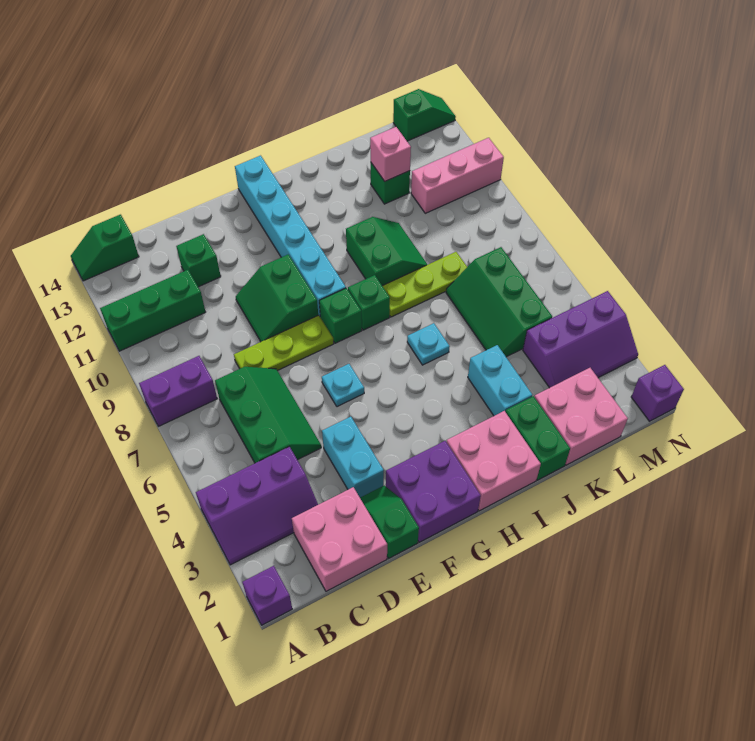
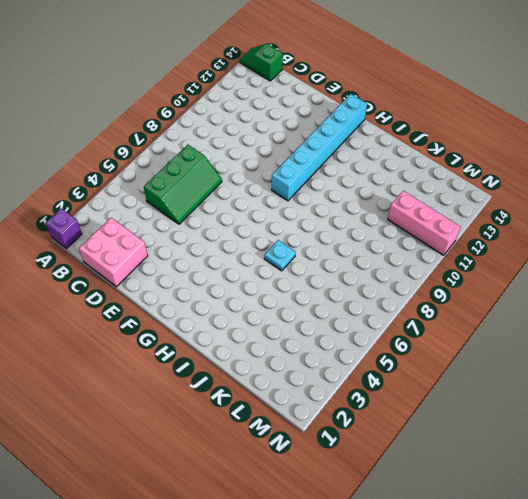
none -> purple slope A3:C4 level 1 top 4
none -> purple brick A8:B8 level 1
none -> green brick A11:C11 level 1
none -> lime plate D8:F8 level 1

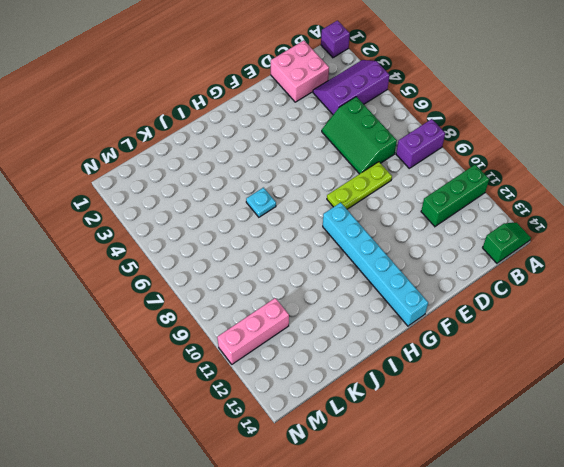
none -> green brick D12 level 1
none -> green slope E1:E2 level 1 top 1
none -> cyan brick E3:E4 level 1
none -> green slope E9:F10 level 1 top F

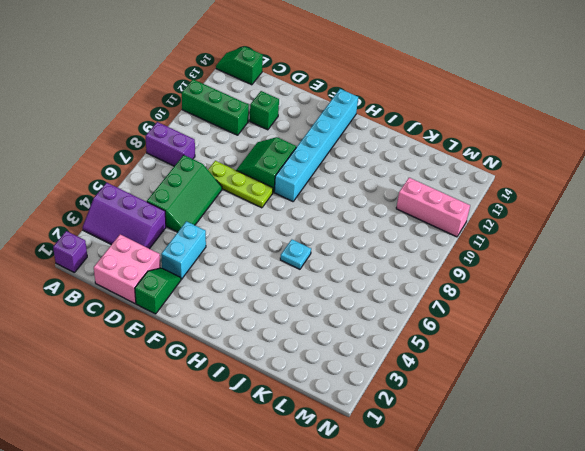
none -> purple brick F1:G2 level 1
none -> cyan plate F6 level 1
none -> green brick G8 level 1
none -> pink brick H1:I2 level 1

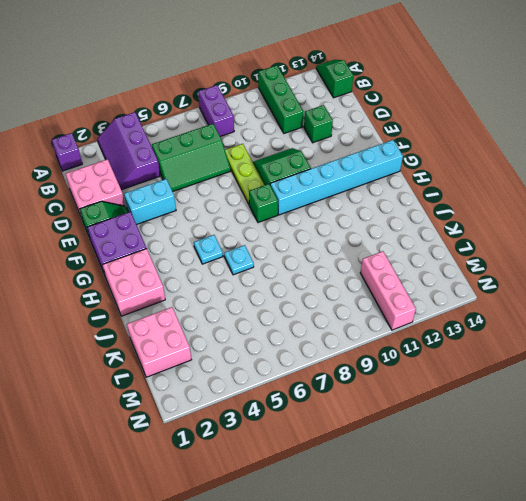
cyan plate H5 level 1 -> cyan plate F6 level 1
none -> green brick H8 level 1
none -> lime plate I8:K8 level 1
none -> green slope I9:J10 level 1 top I
none -> green brick J1:J2 level 1

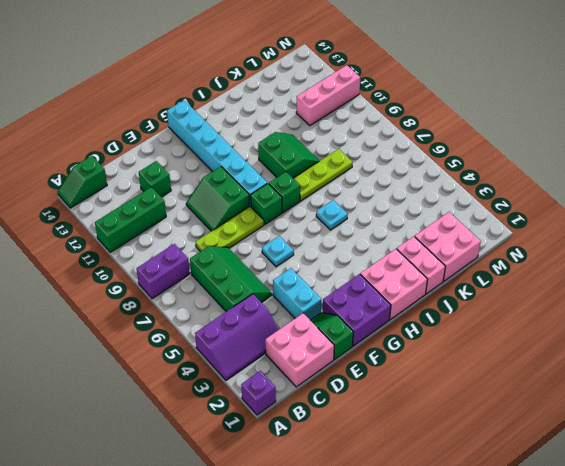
pink brick J1:J2 level 1 -> green brick J1:J2 level 1
none -> cyan brick J3:J4 level 1
none -> green slope K5:L7 level 1 top L
none -> green brick K12 level 1
none -> purple slope L3:N4 level 1 top 4

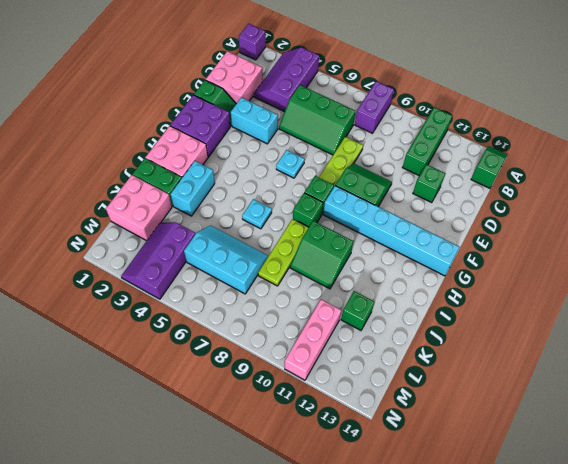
cyan brick I3:J3 level 1 -> cyan brick J3:J4 level 1
cyan slope K5:L7 level 1 top L -> green slope K5:L7 level 1 top L
none -> green slope M14:N14 level 1 top M
none -> purple brick N1 level 1
none -> pink brick K12 level 2

